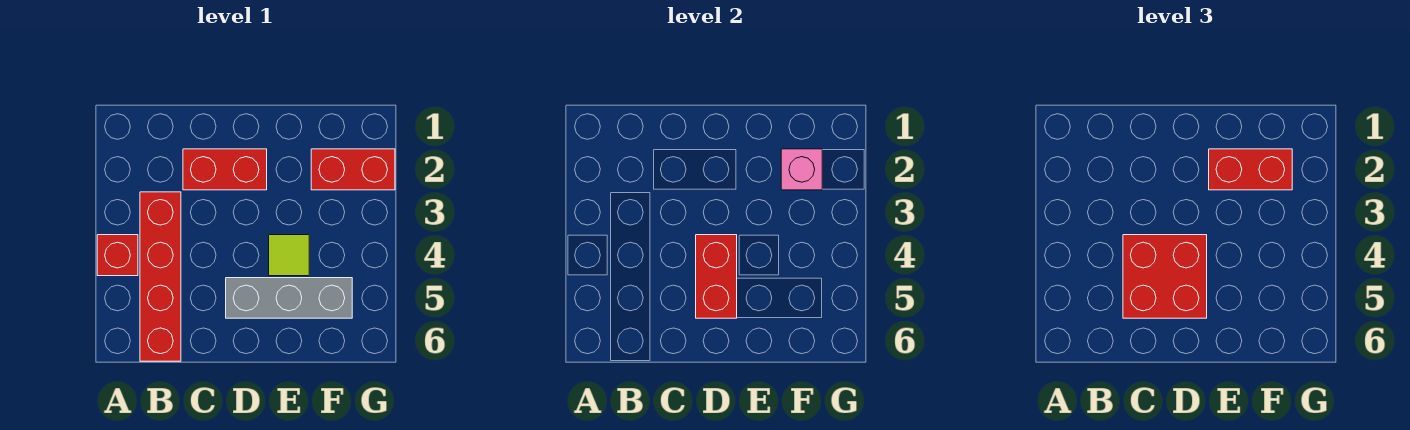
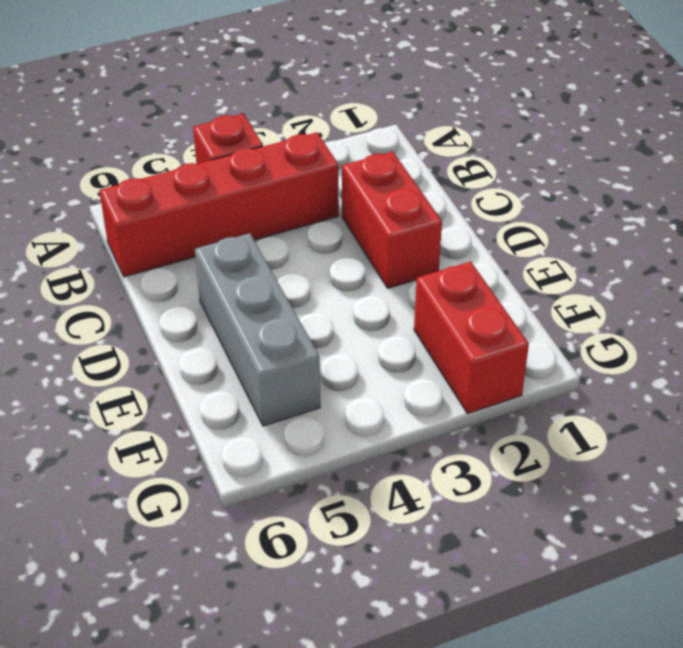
none -> lime tile E4 level 1
none -> red brick D4:D5 level 2

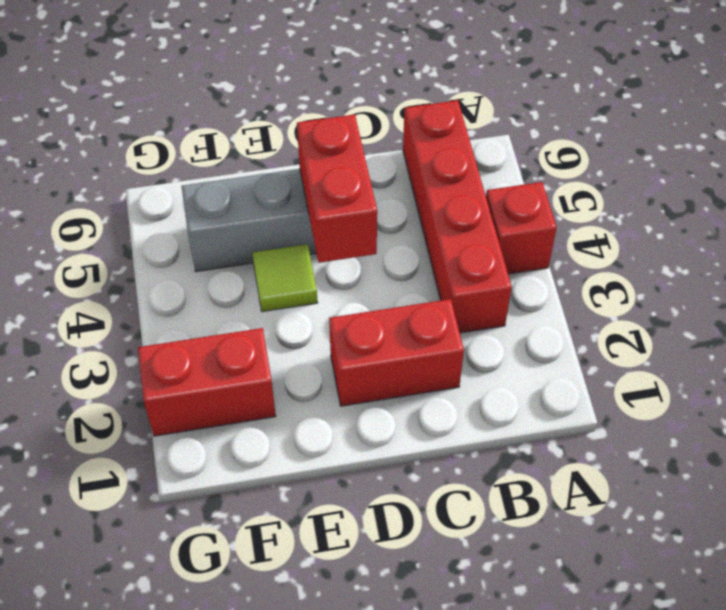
none -> pink brick F2 level 2
none -> red brick C4:D5 level 3

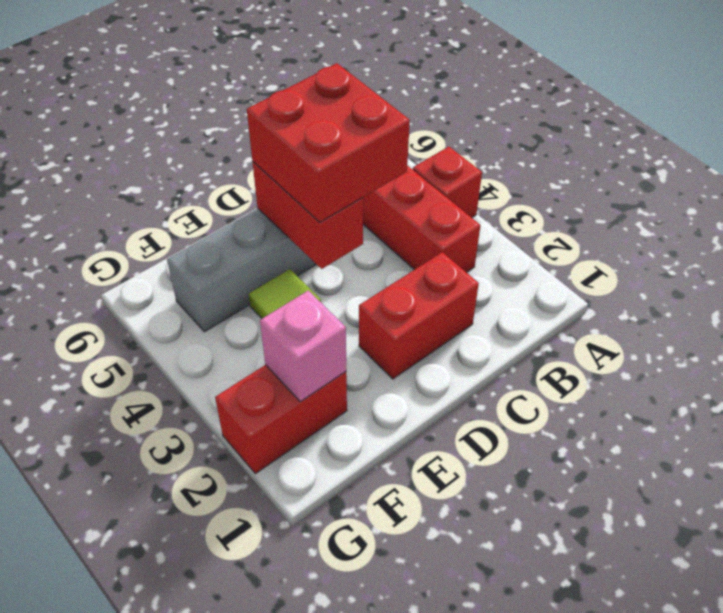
none -> red brick E2:F2 level 3

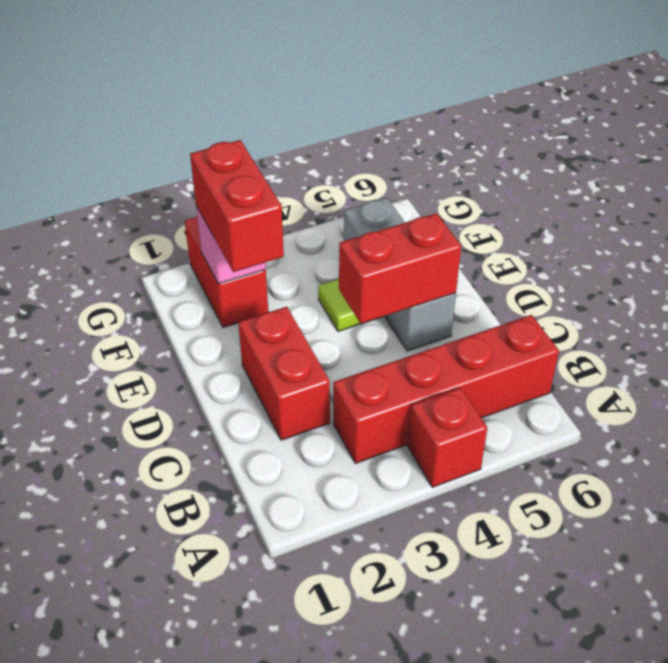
none -> red brick C4:D5 level 3

